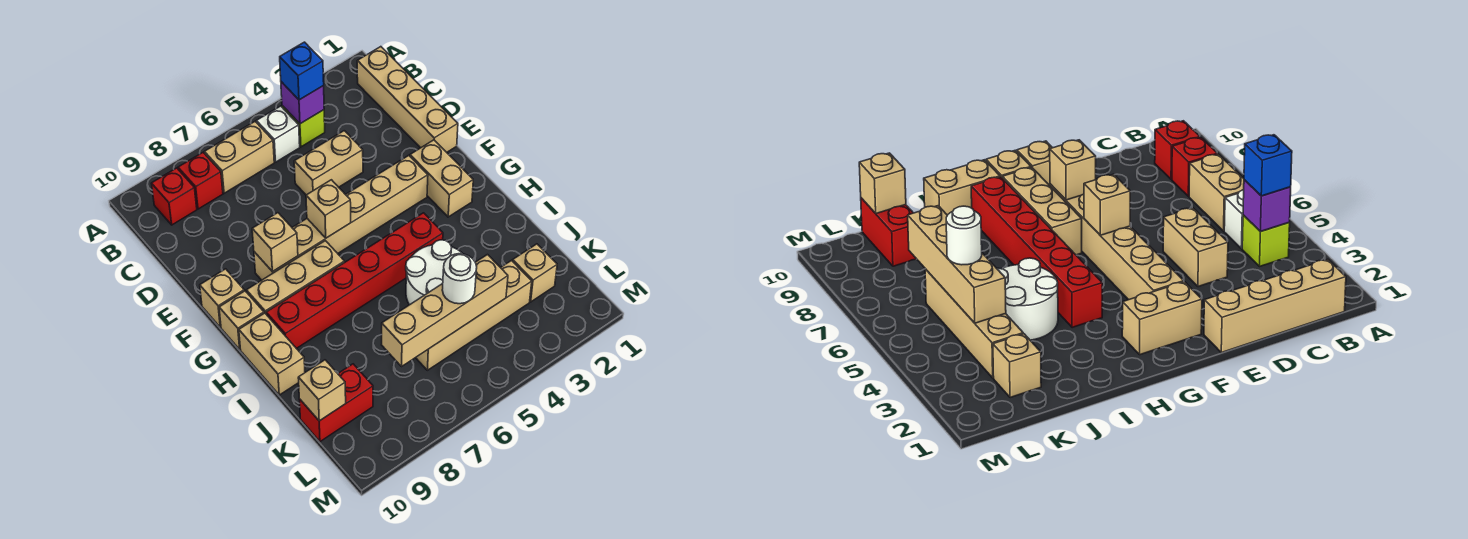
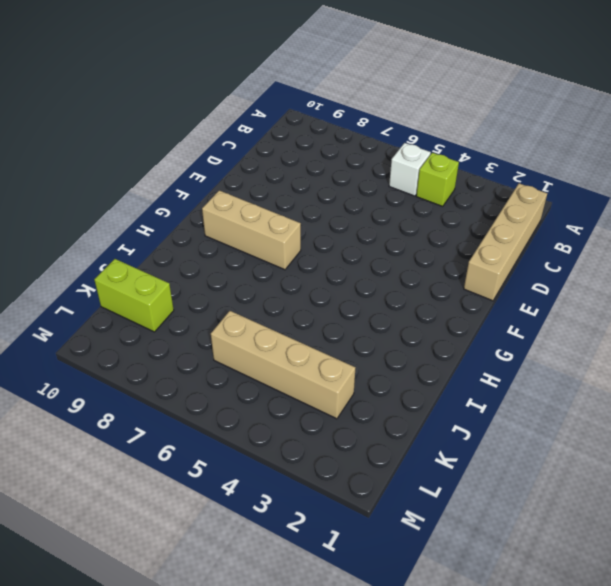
lime brick K9:K10 level 1 -> red brick K9:K10 level 1
none -> tan brick B6:B7 level 1
none -> red brick B8 level 1
none -> red brick B9 level 1

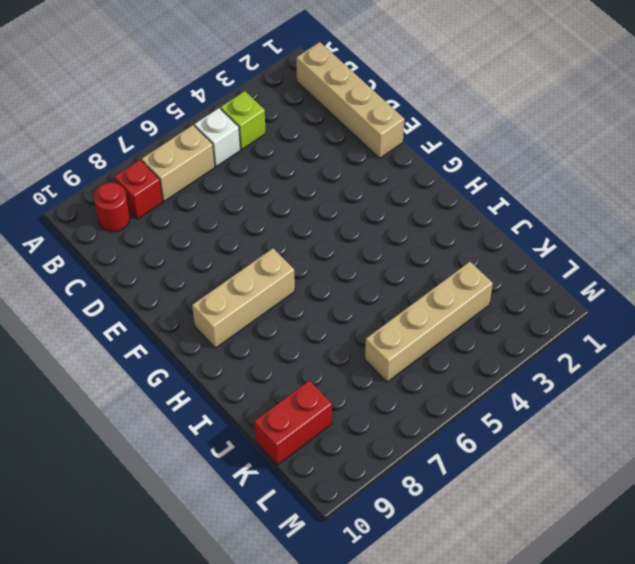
red round brick B9 level 1 -> red brick B9 level 1
none -> tan brick D4:D5 level 1
none -> tan brick F2:G2 level 1
none -> tan brick F3:F8 level 1

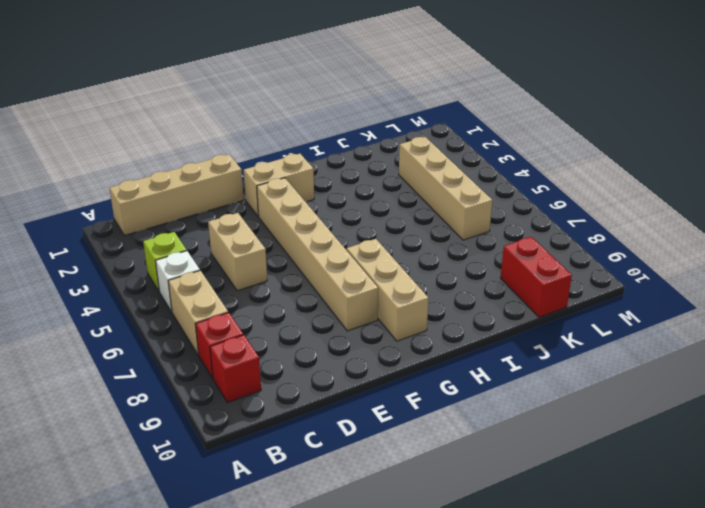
none -> tan brick F10 level 1
none -> tan brick G10 level 1
none -> red brick H4:H9 level 1

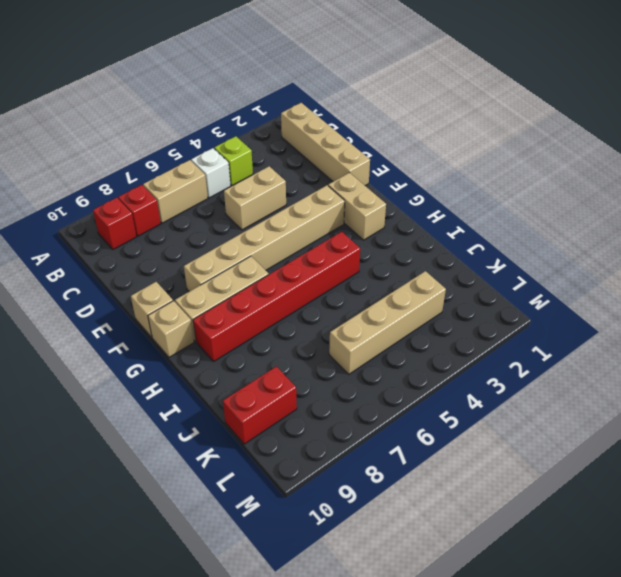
none -> tan brick H10:I10 level 1
none -> white round brick I4:J5 level 1
none -> tan brick K2 level 1

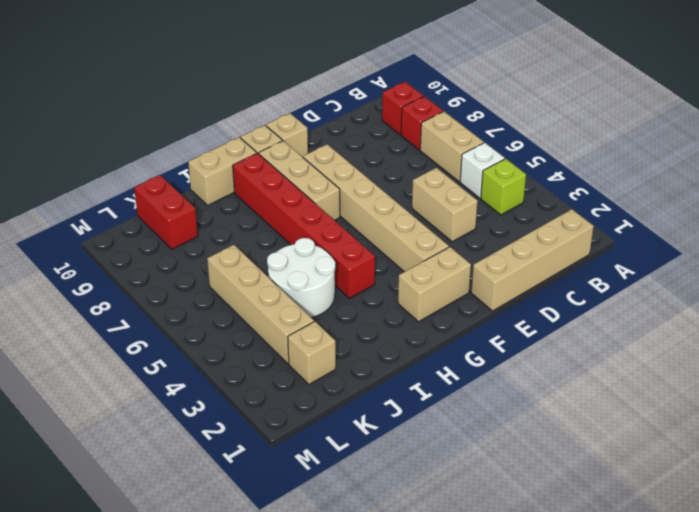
none -> purple brick B4 level 2
none -> tan brick F6 level 2
none -> tan brick F8 level 2

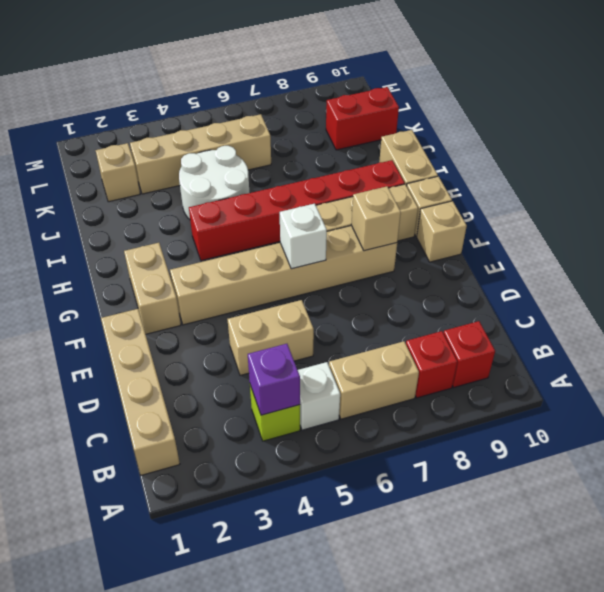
white brick F6 level 2 -> tan brick F6 level 2
none -> tan brick K4:K7 level 2
none -> tan brick K10 level 2
none -> blue brick B4 level 3

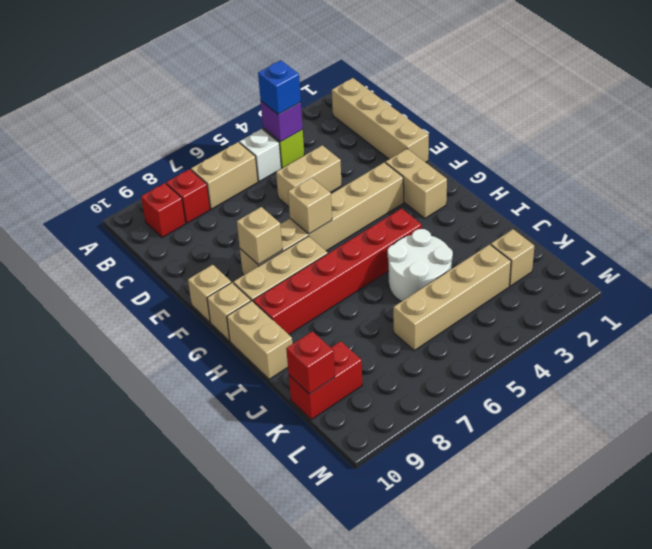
red brick K10 level 2 -> tan brick K10 level 2
none -> tan brick K4:K7 level 2
none -> white round brick K5 level 3

